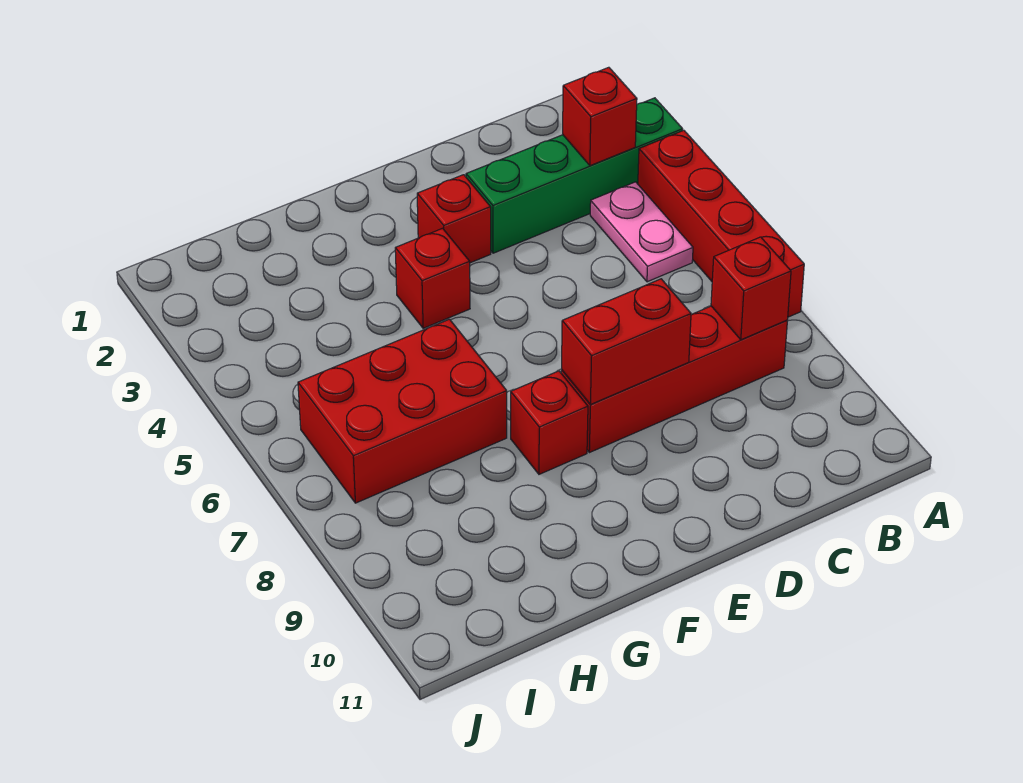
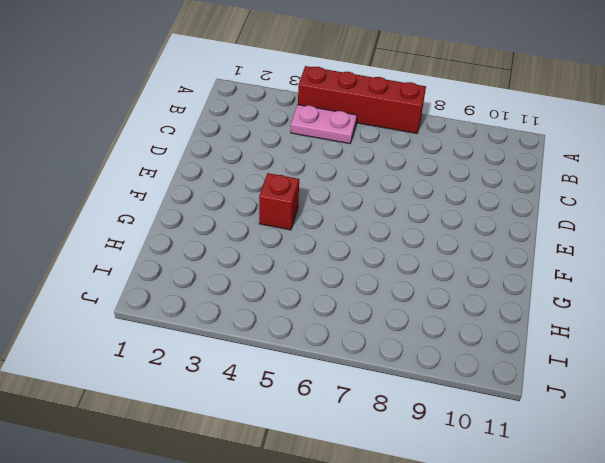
none -> green brick A3:D3 level 1
none -> red brick B8:E8 level 1

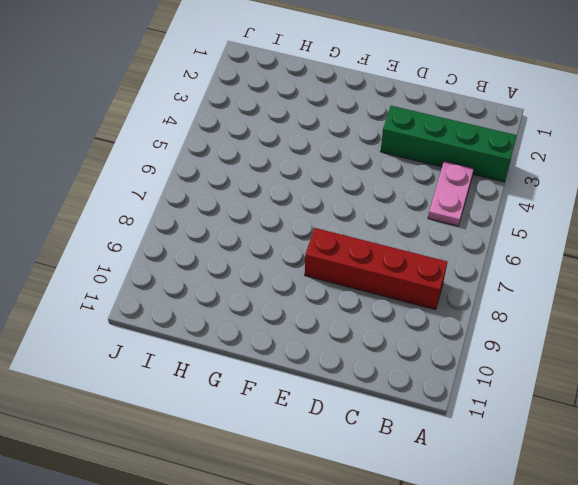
none -> red brick A4:A7 level 1
none -> red brick E3 level 1

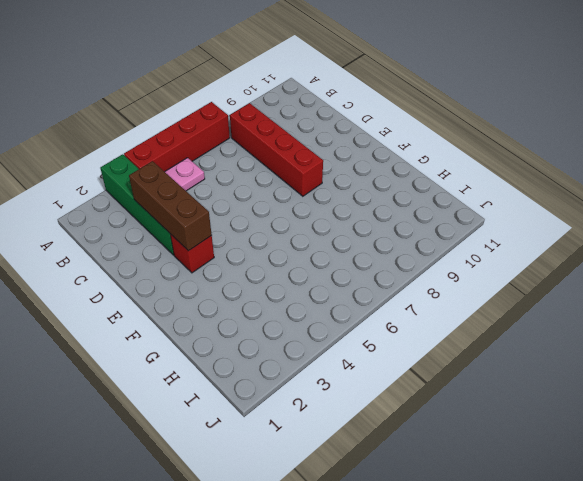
brown brick C3:E3 level 2 -> none
none -> red brick F4 level 1
none -> red brick F8 level 1

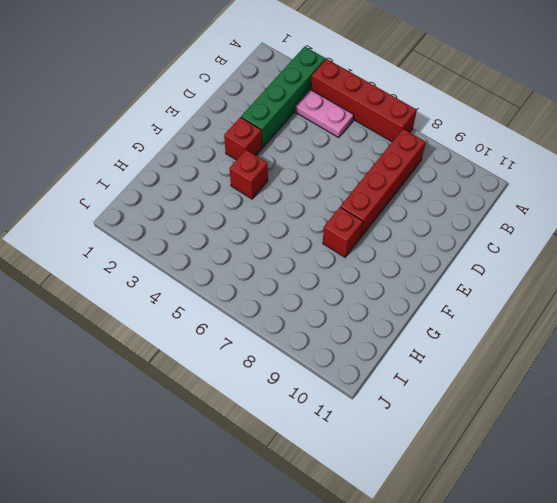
none -> red brick G6:I7 level 1
none -> red brick B3 level 2

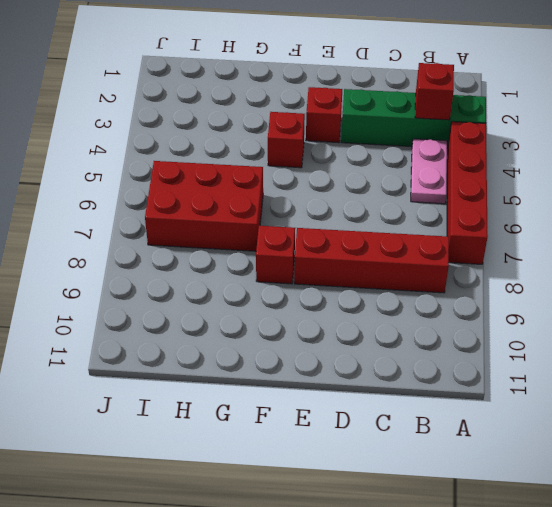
none -> red brick B8 level 2
none -> red brick D8:E8 level 2

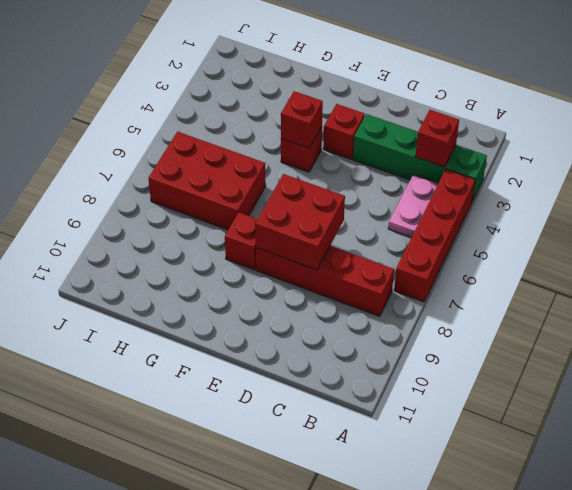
red brick D7:E8 level 2 -> red brick D8:E8 level 2
red brick F4 level 2 -> red brick B8 level 2

